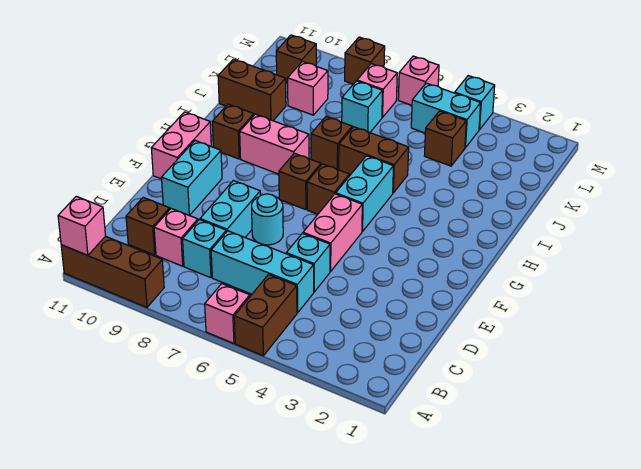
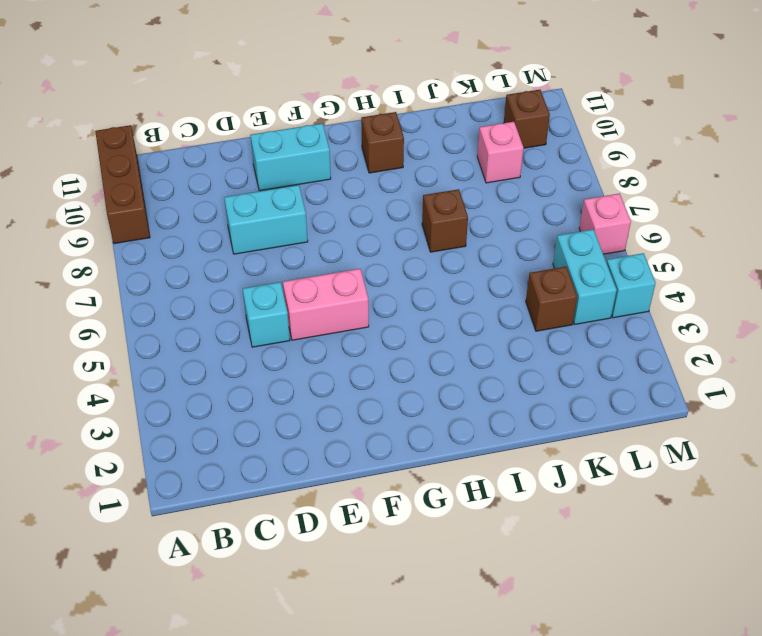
none -> brown brick A5:B5 level 1
none -> pink brick A6 level 1
none -> cyan brick C5:C7 level 1
none -> cyan brick C8 level 1

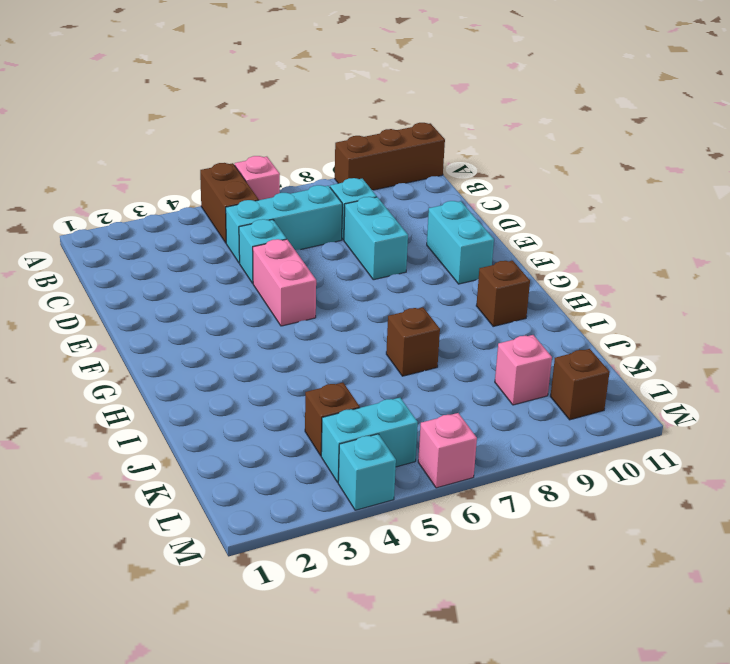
none -> pink brick C9 level 1
none -> brown brick C10 level 1
none -> cyan round brick E7 level 1
none -> pink brick F11:G11 level 1

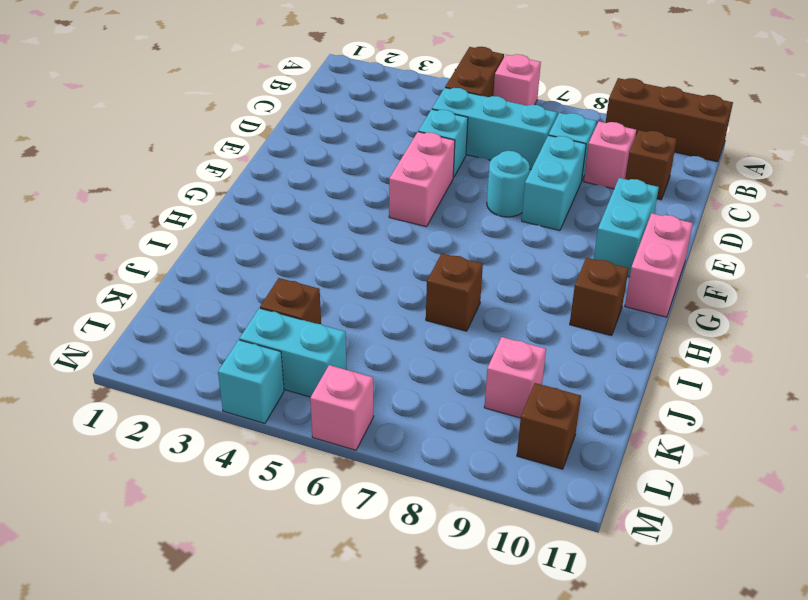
none -> cyan brick G5:H5 level 1
none -> brown brick G6 level 1
none -> brown brick G7 level 1
none -> pink brick H8:H9 level 1

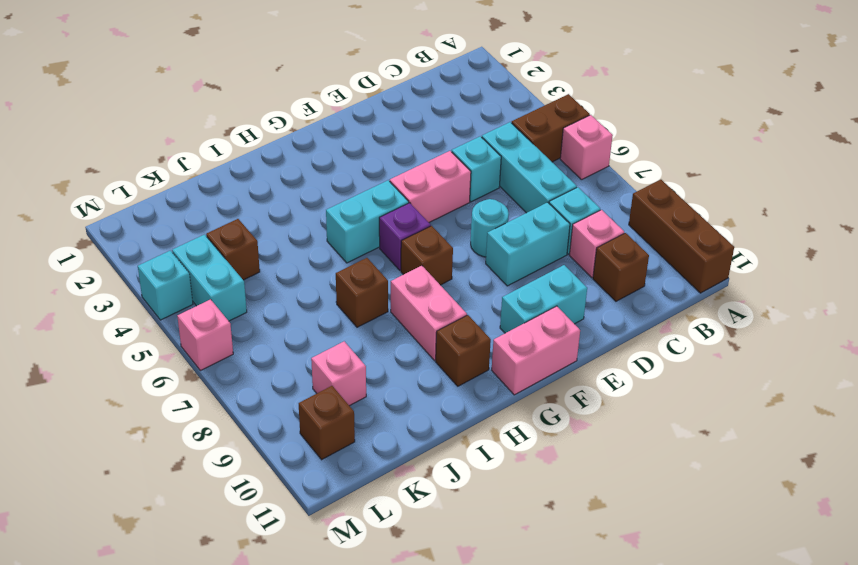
purple brick G6 level 1 -> brown brick G6 level 1
none -> brown brick I5:I6 level 1
none -> brown brick J10:J11 level 1
none -> cyan brick K7 level 1
none -> pink brick L7 level 1

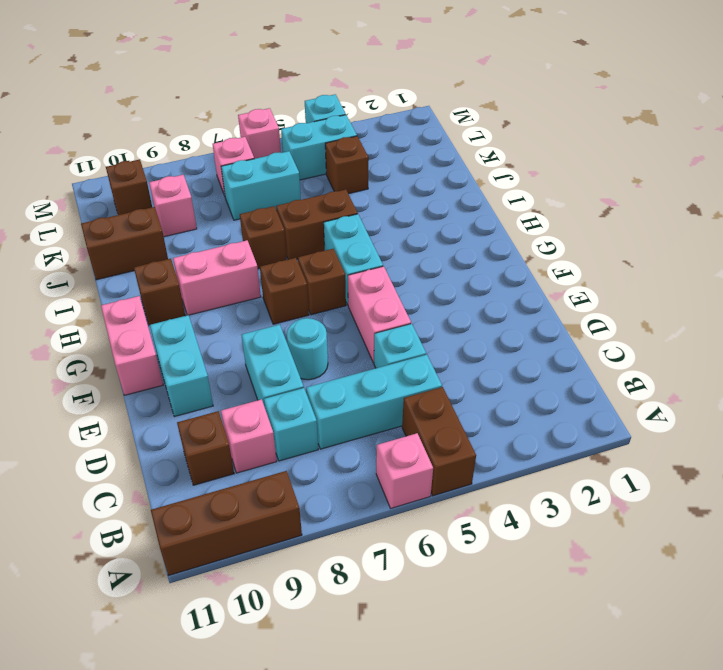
cyan brick K6:K7 level 1 -> cyan brick K7 level 1
none -> brown brick M8 level 1
none -> pink brick A11 level 2

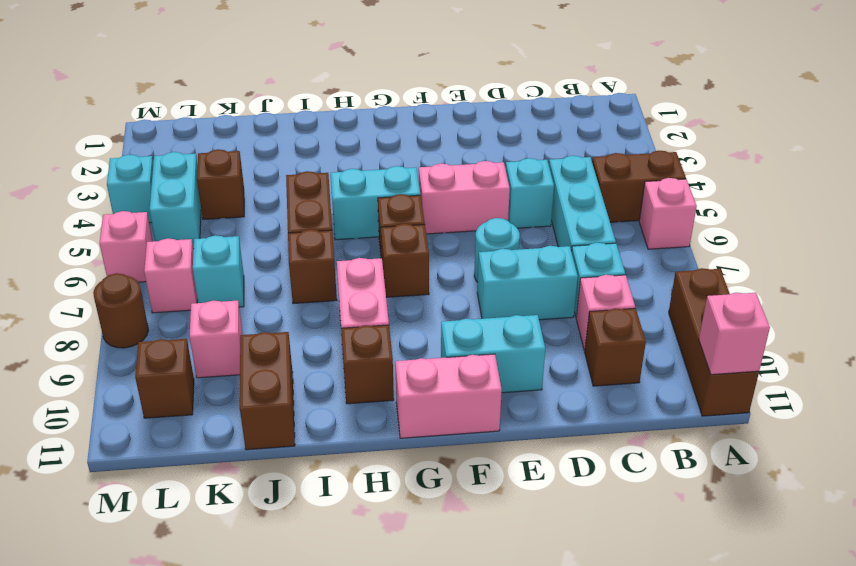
brown round brick M8 level 1 -> brown brick M8 level 1

